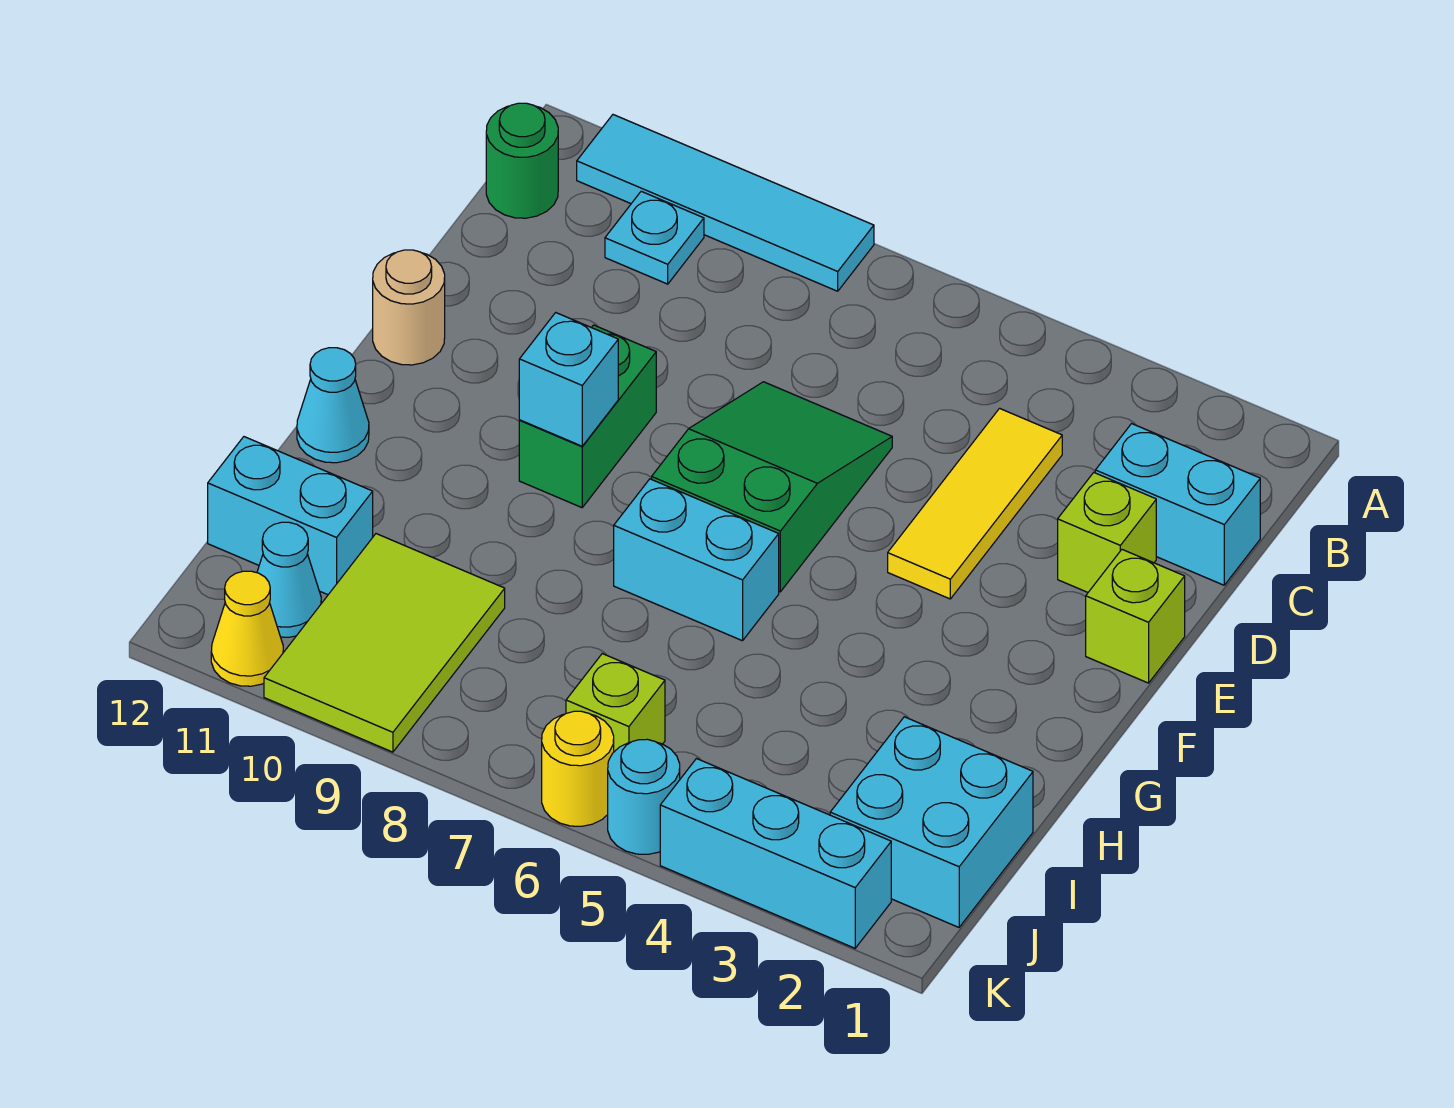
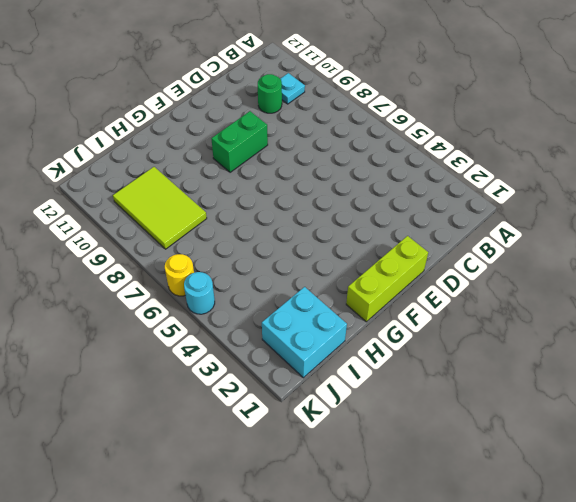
green round brick C10 level 1 -> green round brick B12 level 1
lime brick E1:G1 level 1 -> lime brick E1 level 1
lime tile I8:J10 level 1 -> lime tile I9:K10 level 1
none -> cyan tile A8:A11 level 1
none -> cyan brick C1:C2 level 1
none -> yellow tile C4:E4 level 1

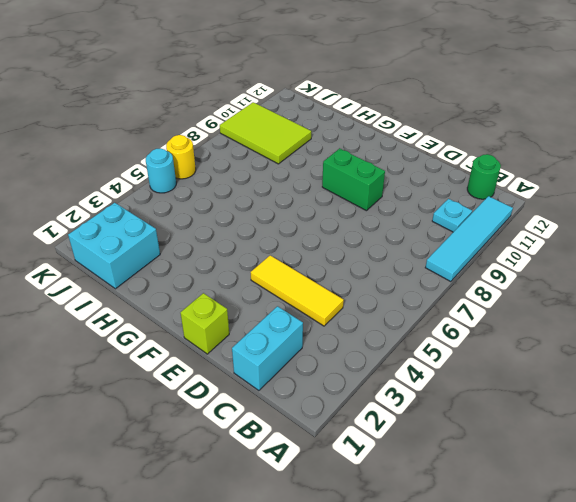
none -> lime brick D2 level 1
none -> green slope D6:F7 level 1 top F
none -> tan round brick E12 level 1

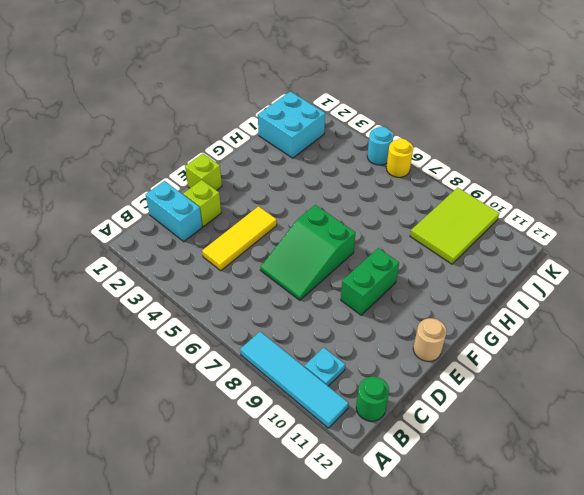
none -> cyan brick G6:G7 level 1
none -> cyan cone G12 level 1
none -> cyan brick I11:I12 level 1

